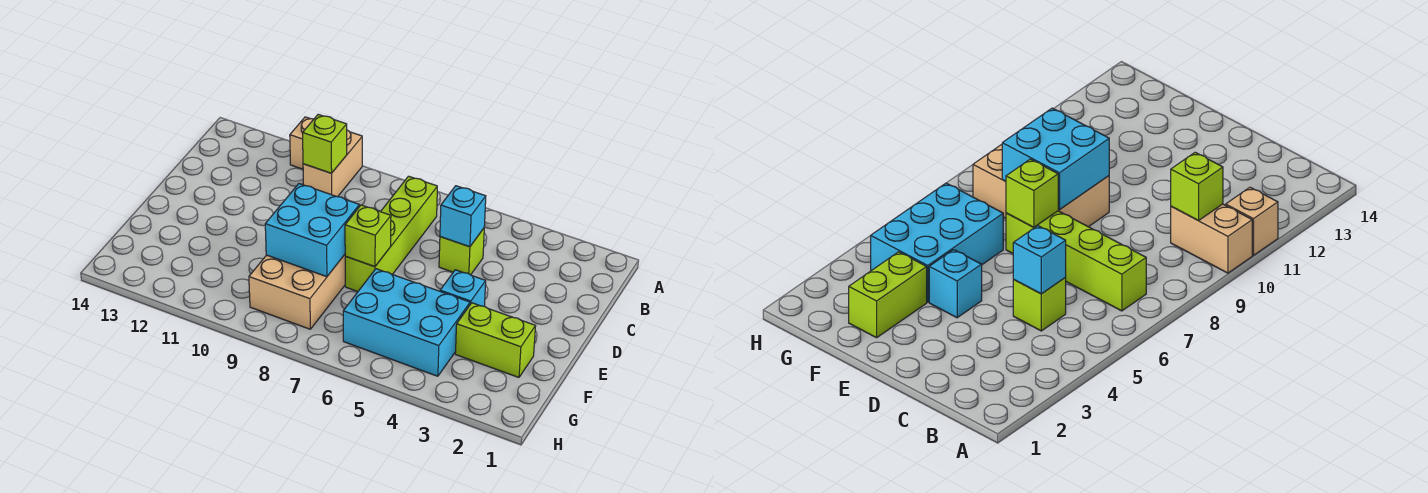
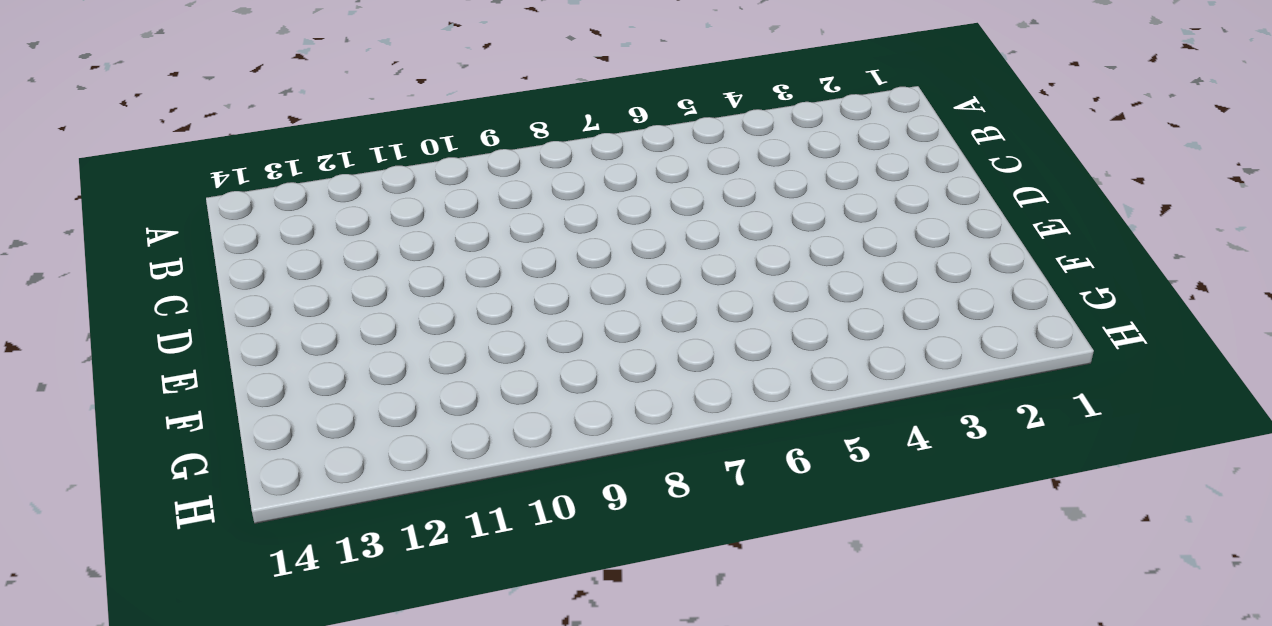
none -> tan brick A10:B10 level 1
none -> tan brick A11 level 1
none -> lime brick B7:E7 level 1

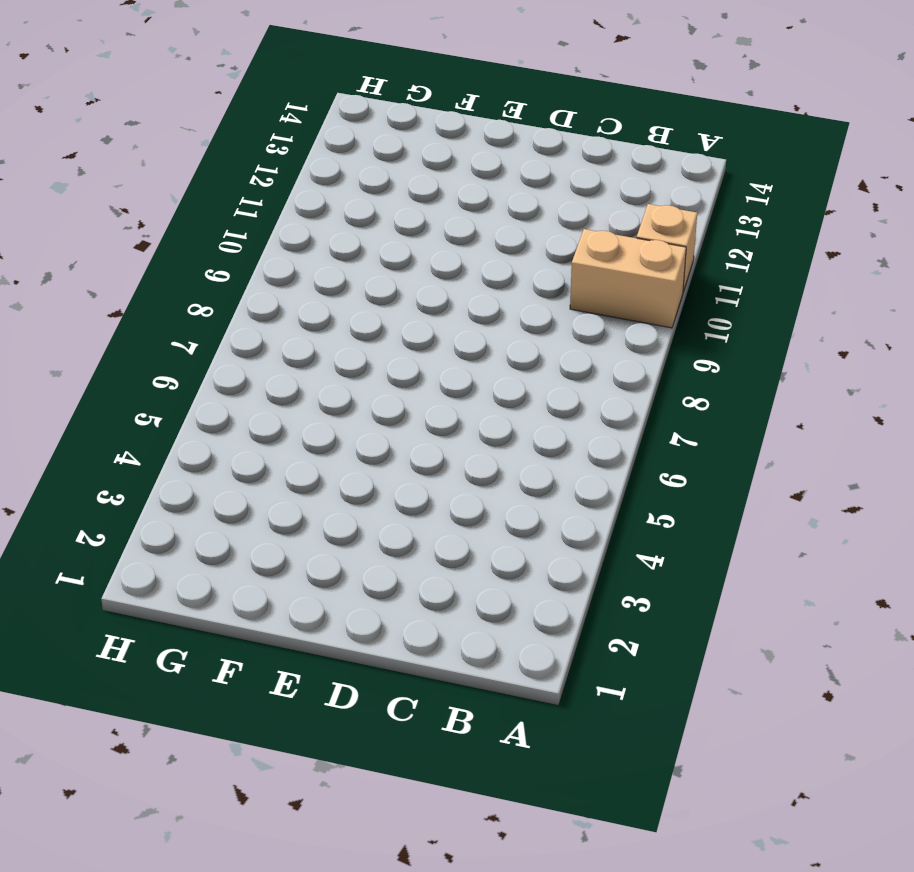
none -> lime brick B7:E7 level 1
none -> lime brick C5 level 1
none -> cyan brick E4 level 1

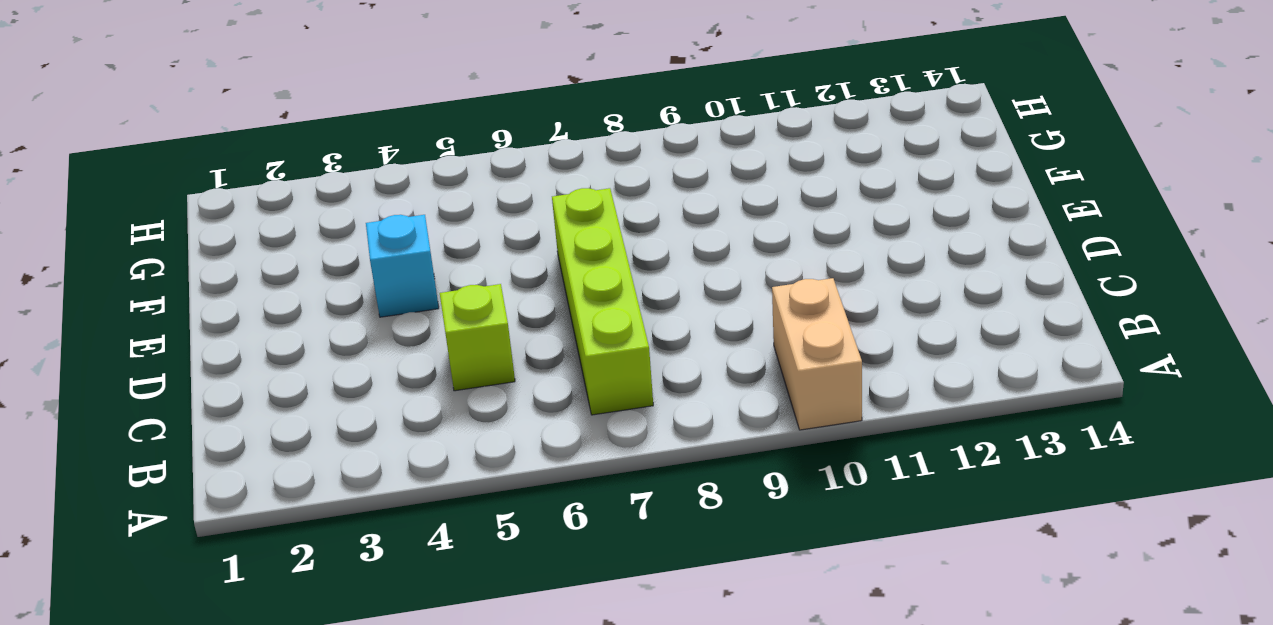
none -> tan brick A11 level 1
none -> tan brick E8:G9 level 1
none -> lime brick F2:F3 level 1

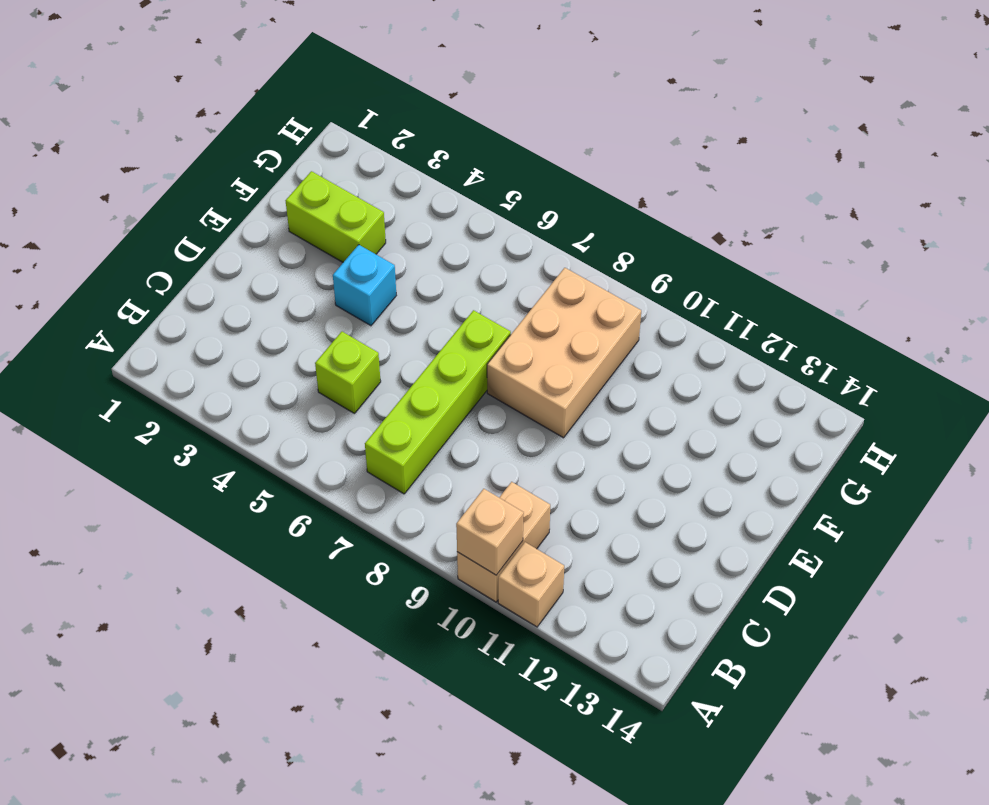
tan brick A10 level 2 -> none
none -> cyan brick F4:G6 level 1
none -> lime brick B10 level 2
none -> cyan brick C5 level 2

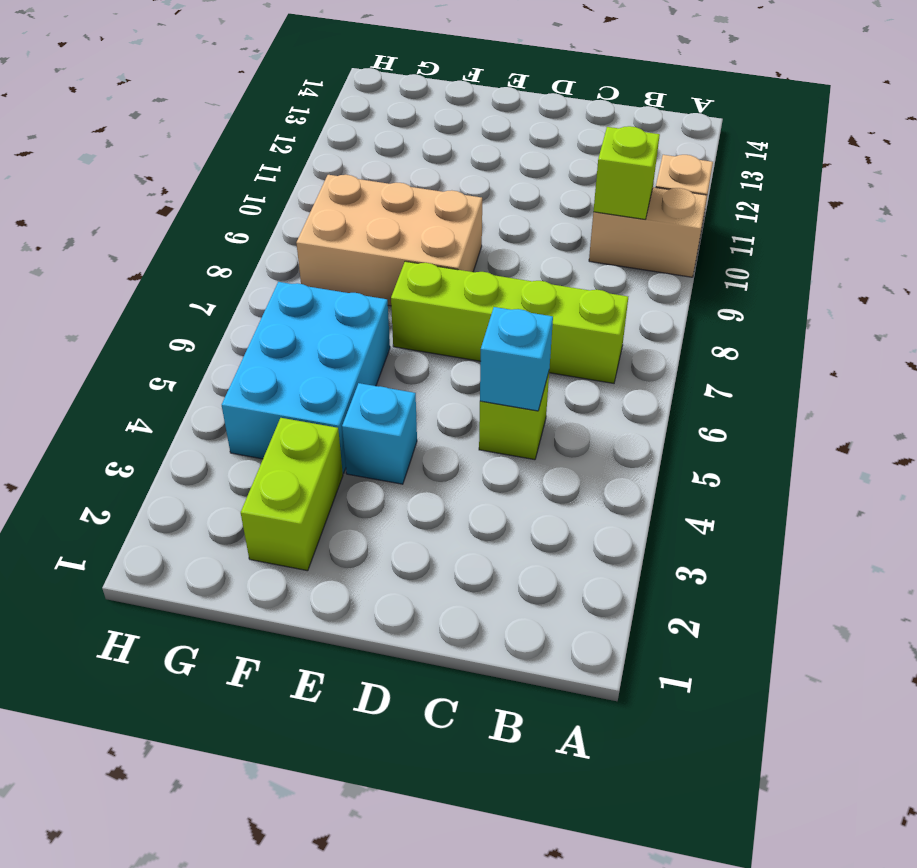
none -> lime brick E7 level 2
none -> cyan brick E8:F9 level 2

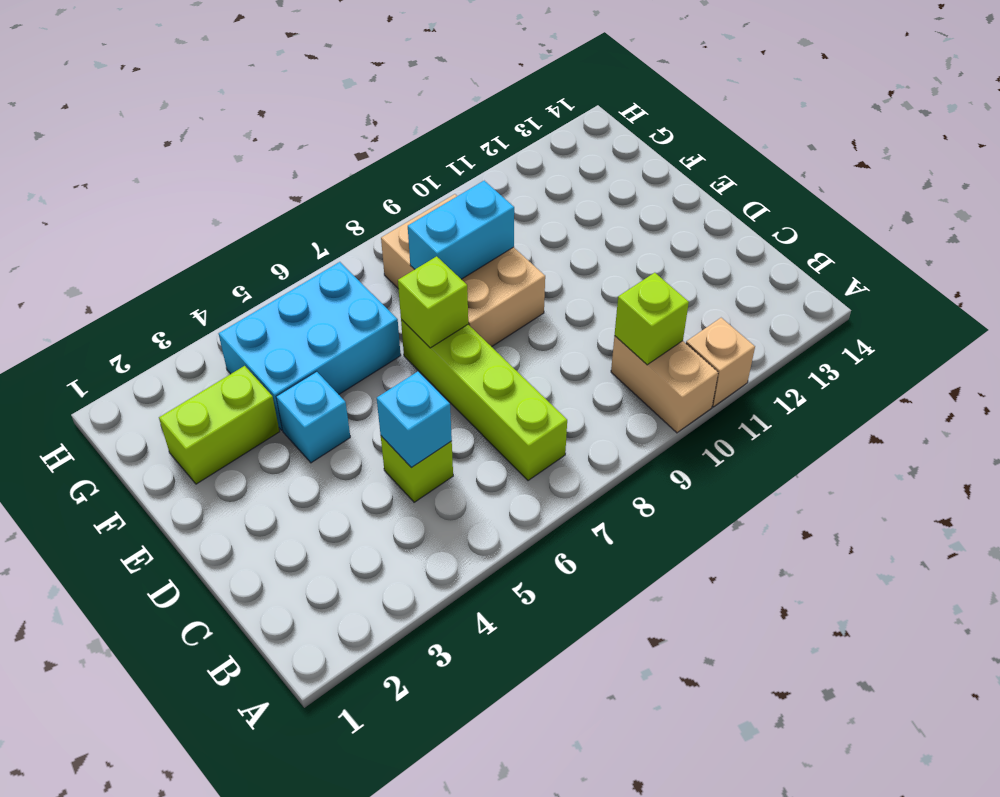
cyan brick F8:F9 level 2 -> cyan brick E8:F9 level 2

